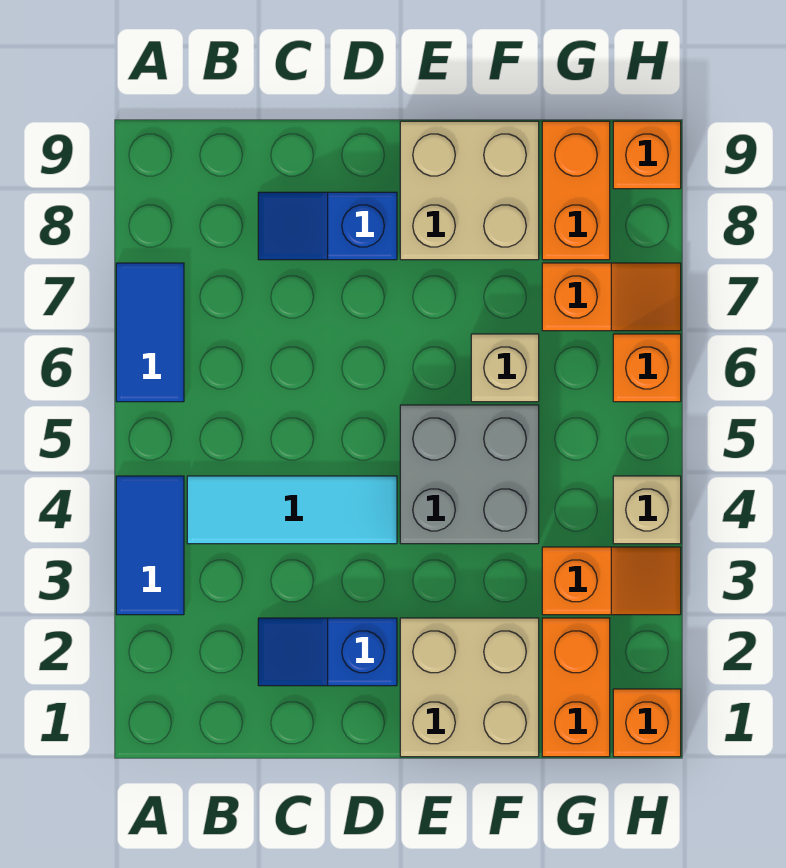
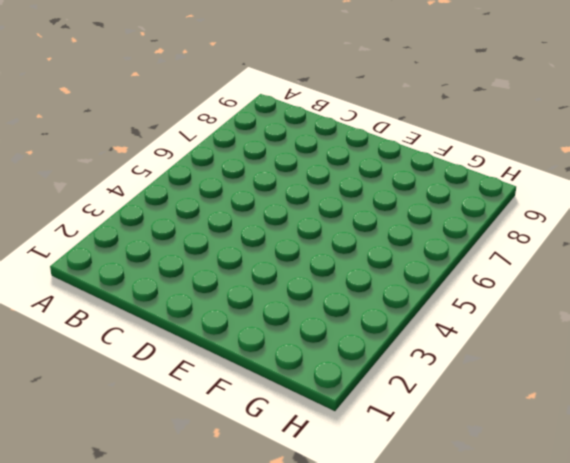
none -> blue tile A3:A4 level 1
none -> blue tile A6:A7 level 1
none -> cyan tile B4:D4 level 1

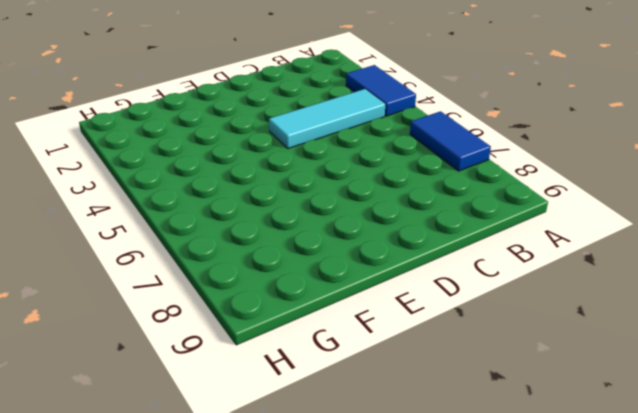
none -> blue slope C2:D2 level 1 top D
none -> blue slope C8:D8 level 1 top D
none -> tan brick E1:F2 level 1

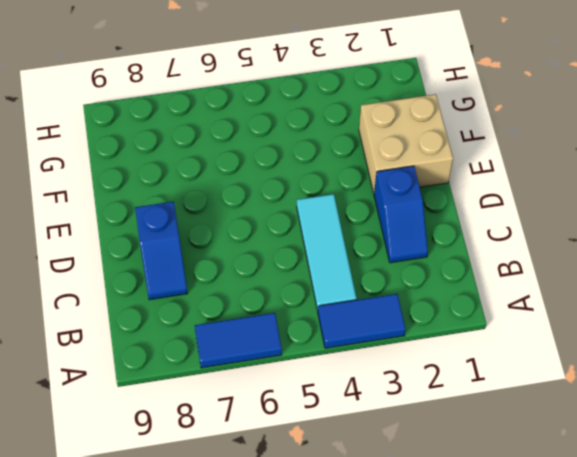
none -> grey brick E4:F5 level 1
none -> tan brick E8:F9 level 1
none -> tan brick F6 level 1

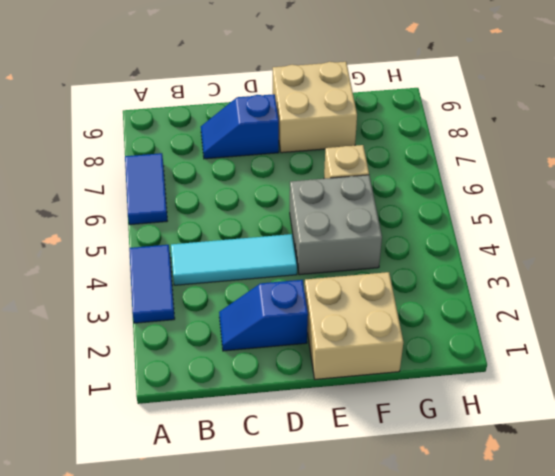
none -> orange brick G1:G2 level 1
none -> orange slope G3:H3 level 1 top G
none -> orange slope G7:H7 level 1 top G

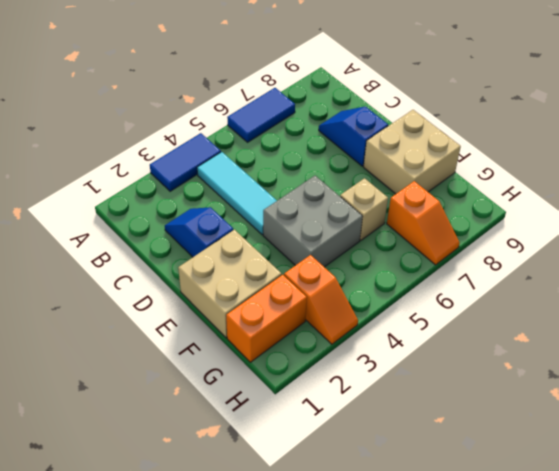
none -> orange brick G8:G9 level 1
none -> orange brick H1 level 1
none -> tan brick H4 level 1

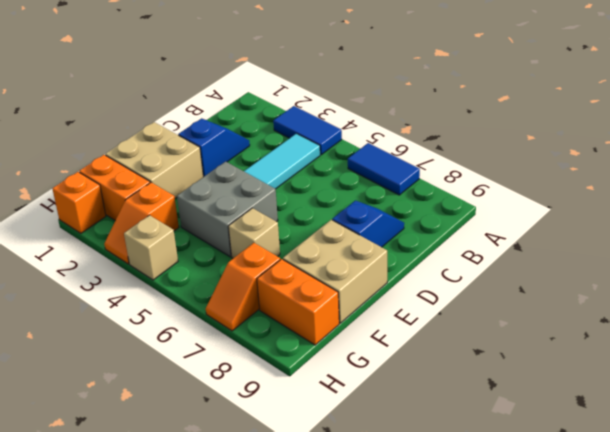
none -> orange brick H6 level 1
none -> orange brick H9 level 1

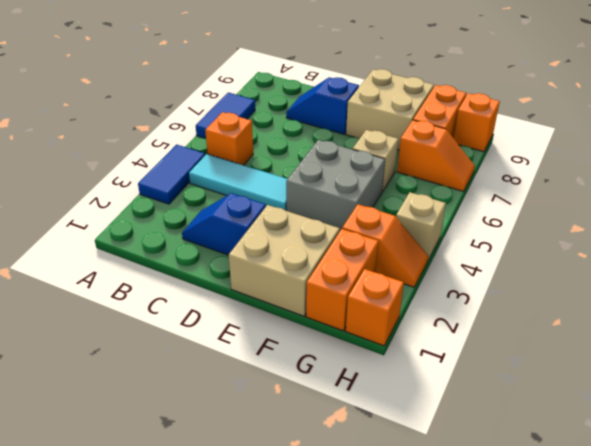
orange brick B5 level 1 -> orange brick H6 level 1

